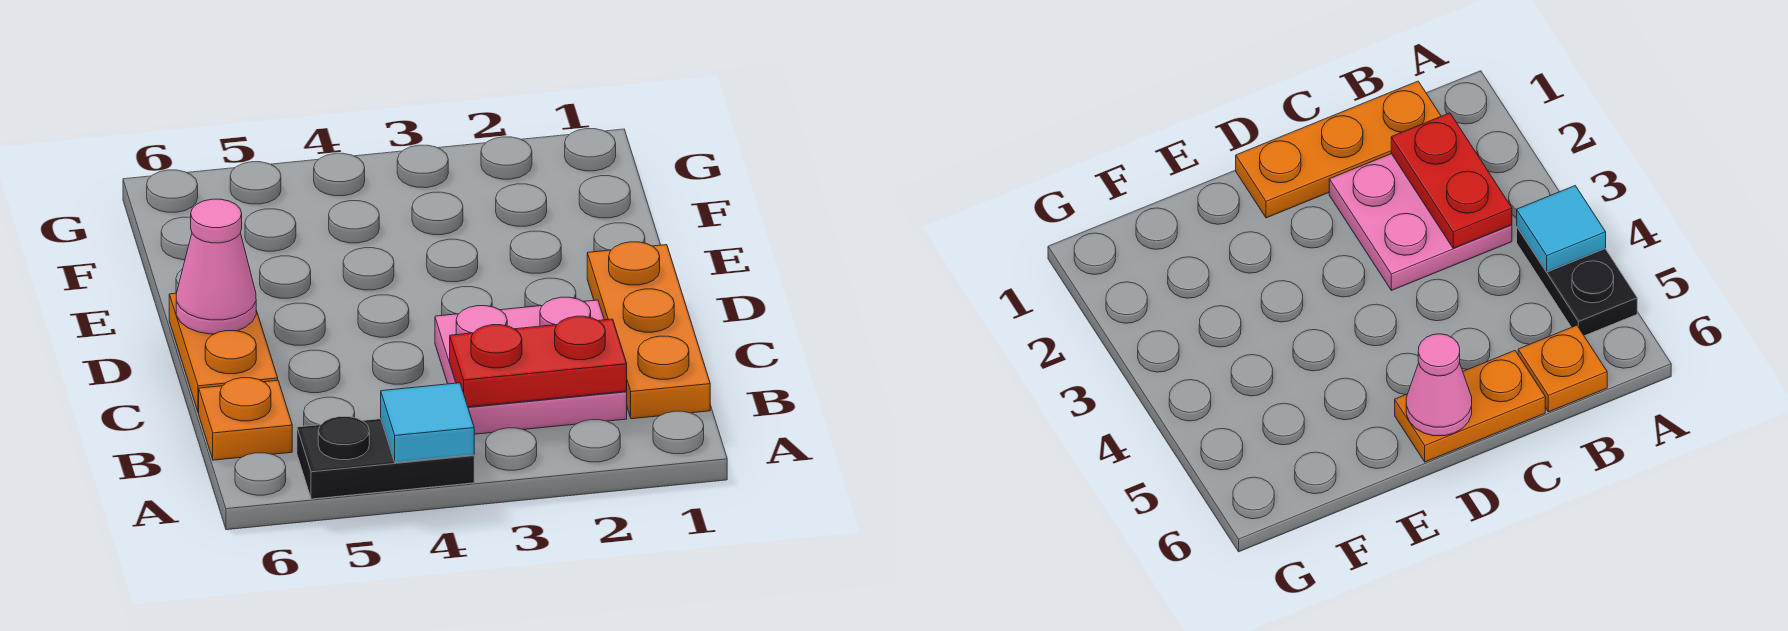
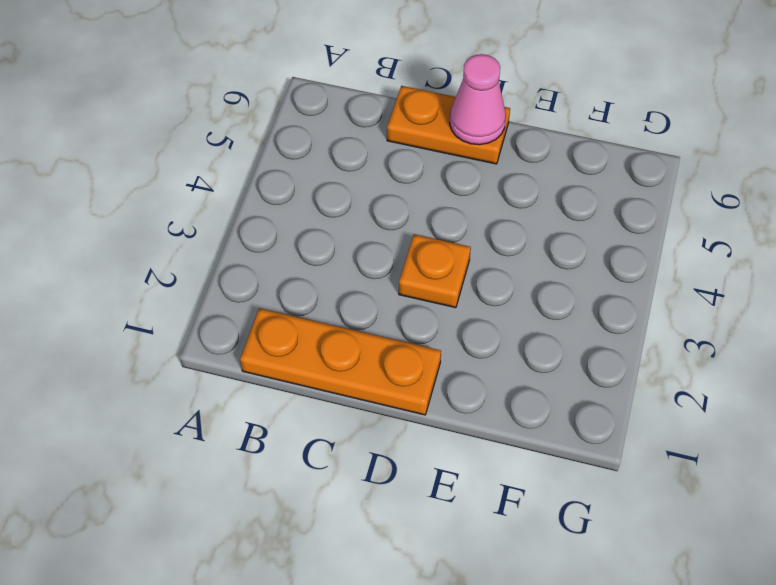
orange plate D3 level 1 -> orange plate B6 level 1
none -> black plate A4:A5 level 1
none -> pink plate B2:C3 level 1

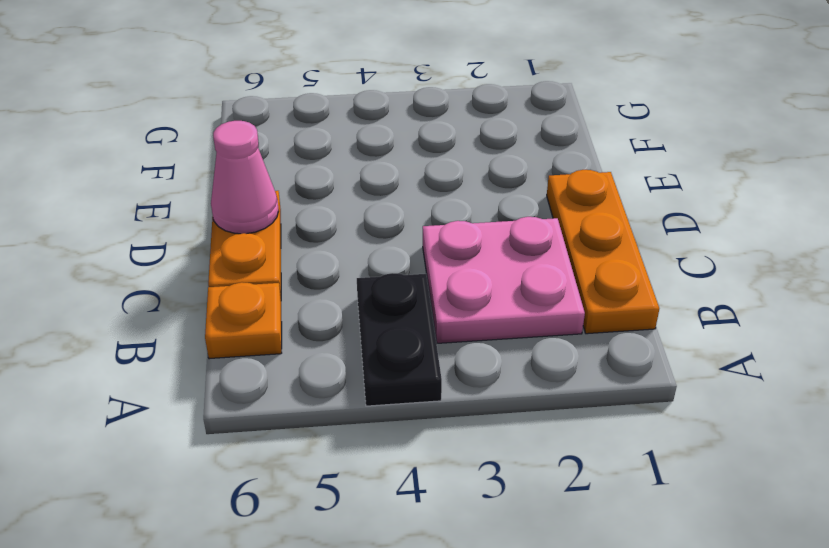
black plate A4:B4 level 1 -> black plate A4:A5 level 1
none -> cyan tile A4 level 2
none -> red plate B2:B3 level 2

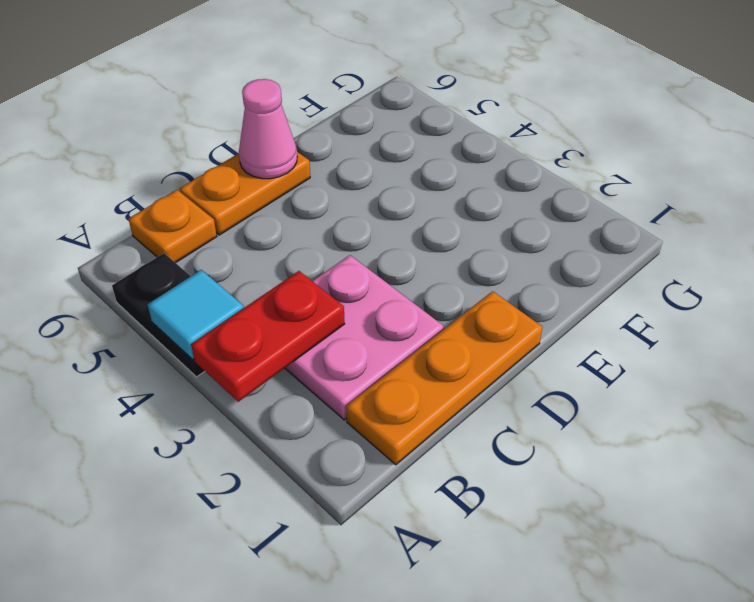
red plate A3:B3 level 2 -> red plate B2:B3 level 2

